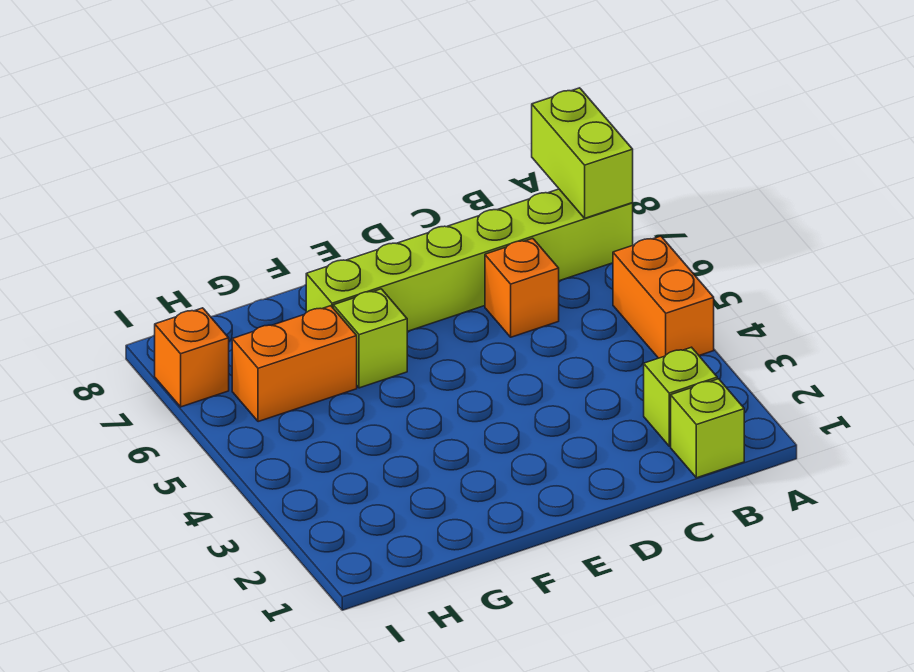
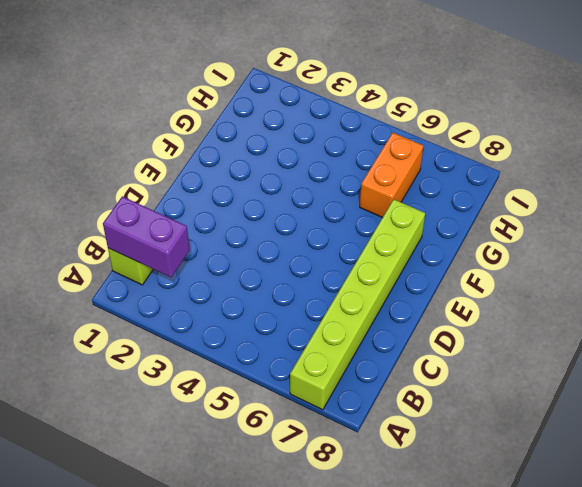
purple brick B1:B2 level 2 -> none
none -> orange brick A4:A5 level 1
none -> lime brick B2 level 1

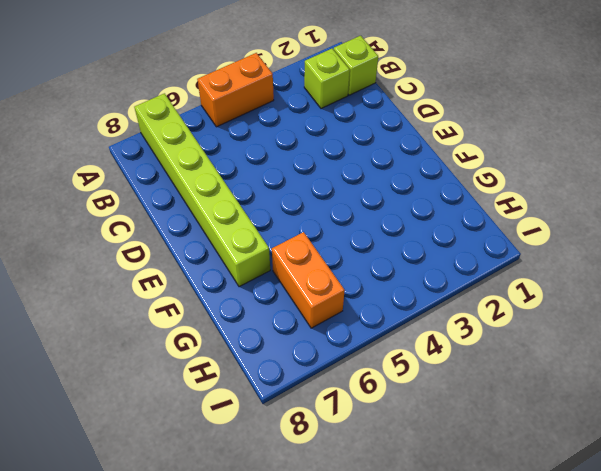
none -> orange brick C6 level 1
none -> lime brick F6 level 1

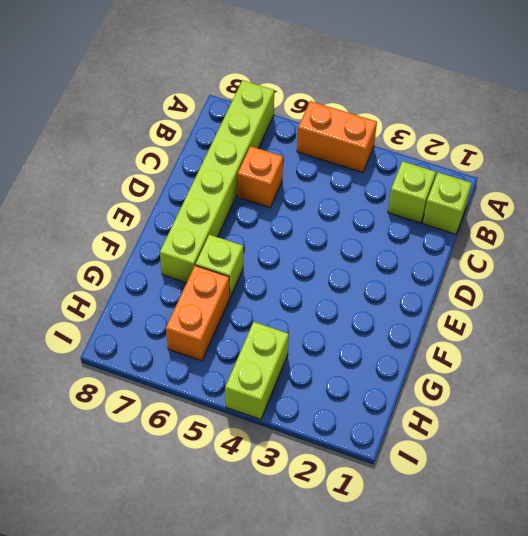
lime brick H4:I4 level 1 -> lime brick A7:A8 level 2
none -> orange brick I7 level 1

